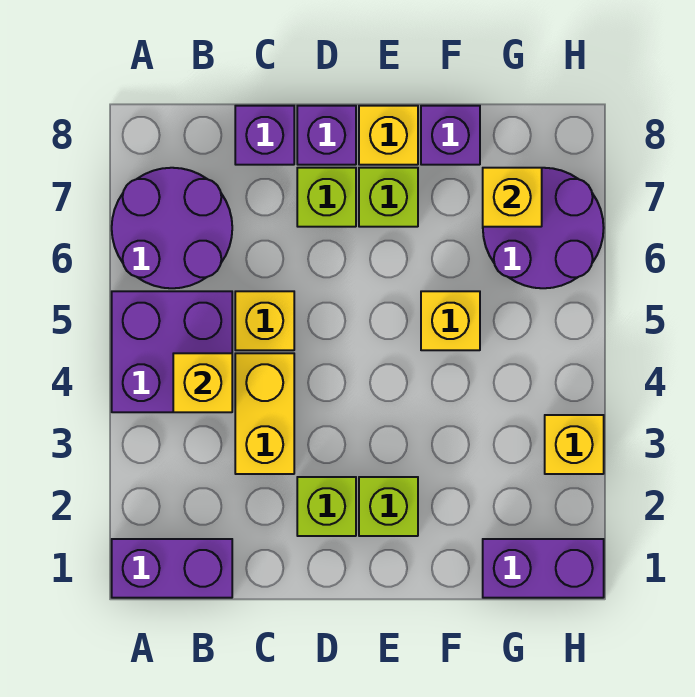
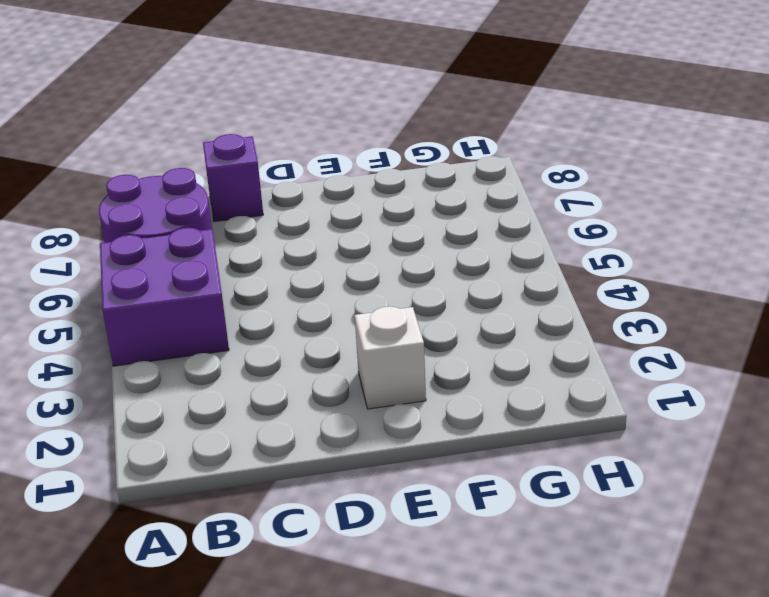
white brick E2 level 1 -> lime brick E2 level 1
none -> purple brick A1:B1 level 1
none -> yellow brick C3:C4 level 1
none -> yellow brick C5 level 1

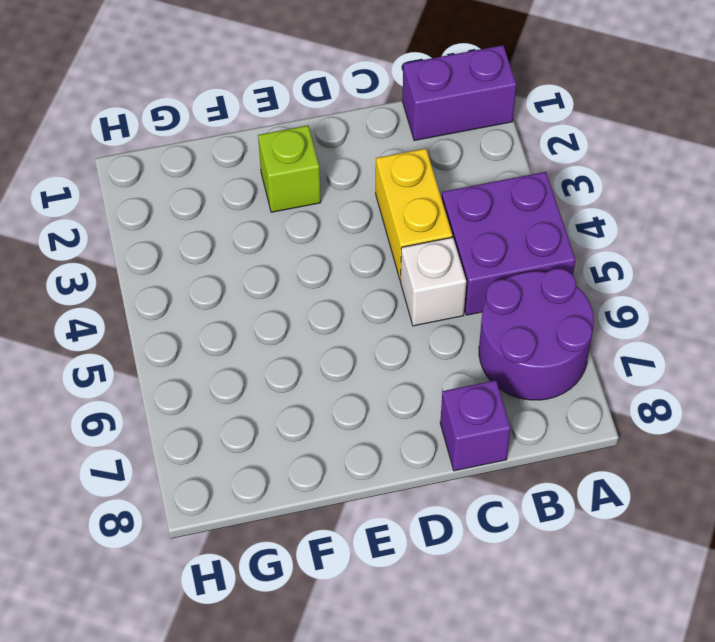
white brick C5 level 1 -> yellow brick C5 level 1
none -> lime brick D2 level 1
none -> lime brick D7 level 1
none -> purple brick D8 level 1

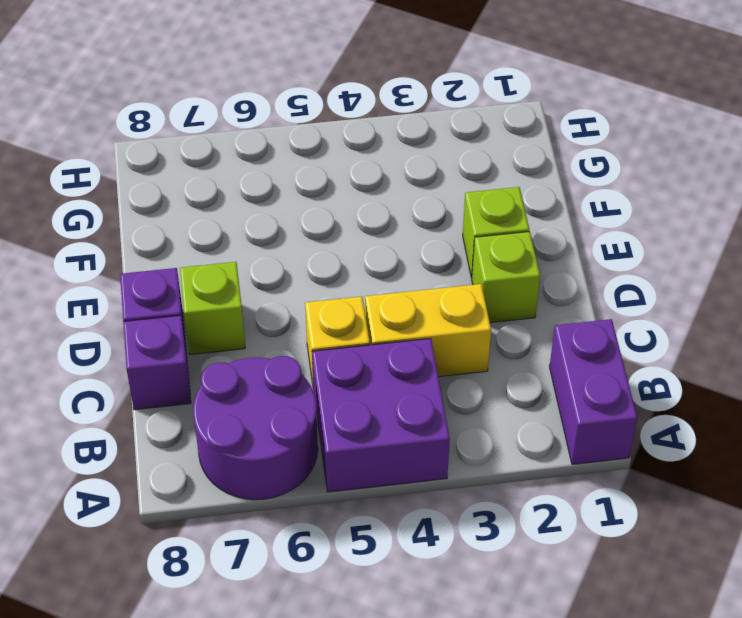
none -> lime brick E7 level 1
none -> yellow brick E8 level 1
none -> yellow brick F5 level 1

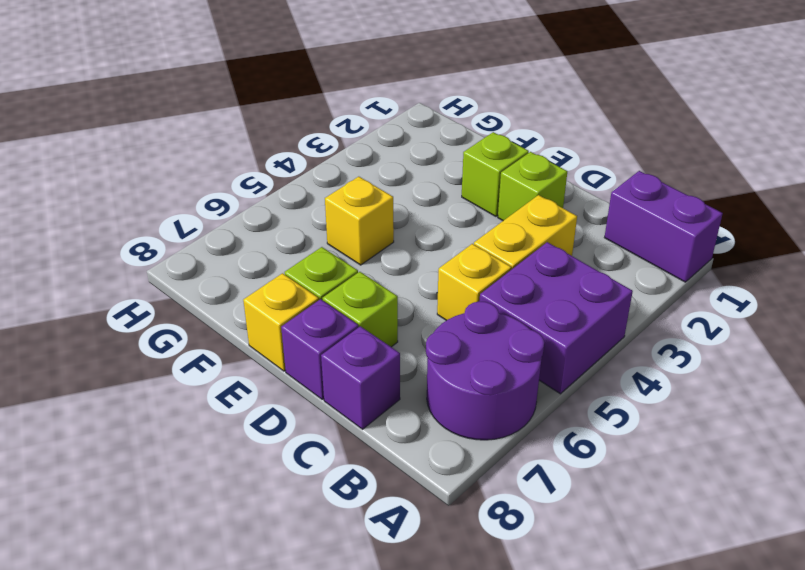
none -> purple brick F8 level 1
none -> purple brick G1:H1 level 1
none -> purple round brick G6:H7 level 1

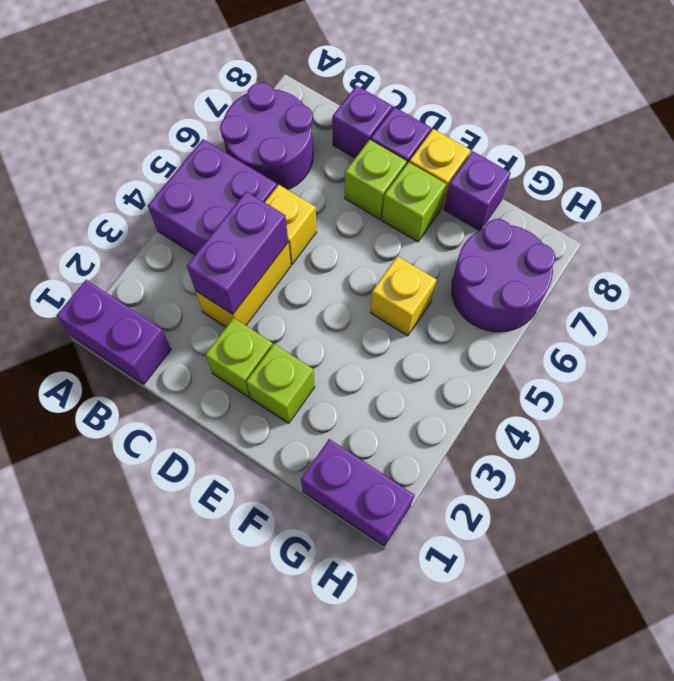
purple brick C3:C4 level 2 -> none
none -> yellow brick H3 level 1
none -> yellow brick B4 level 2
none -> yellow brick G7 level 2

